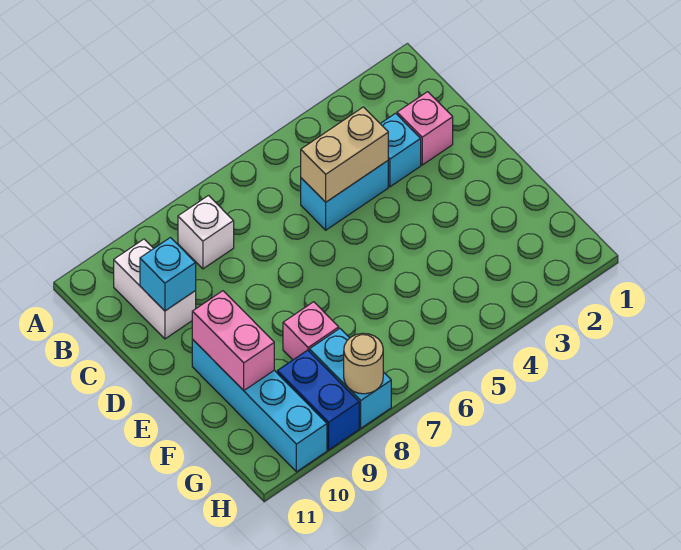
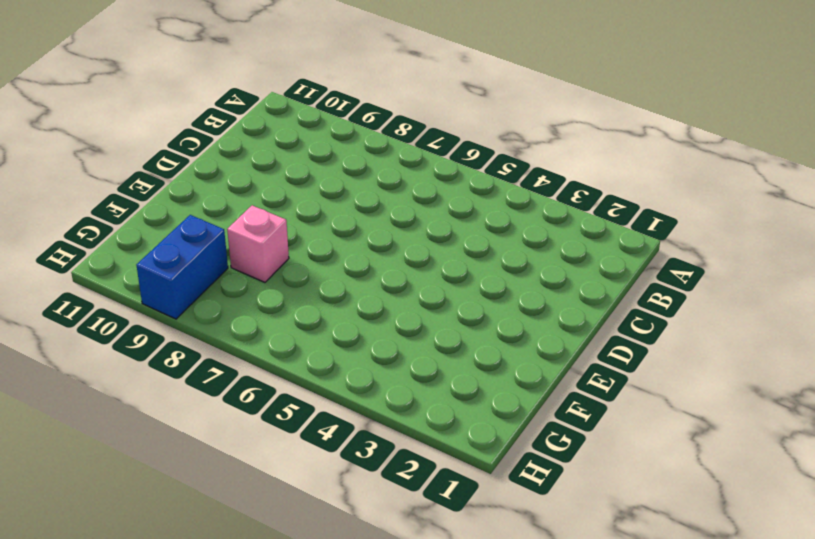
none -> white brick B8 level 1
none -> white brick B10:C10 level 1
none -> pink brick C2 level 1

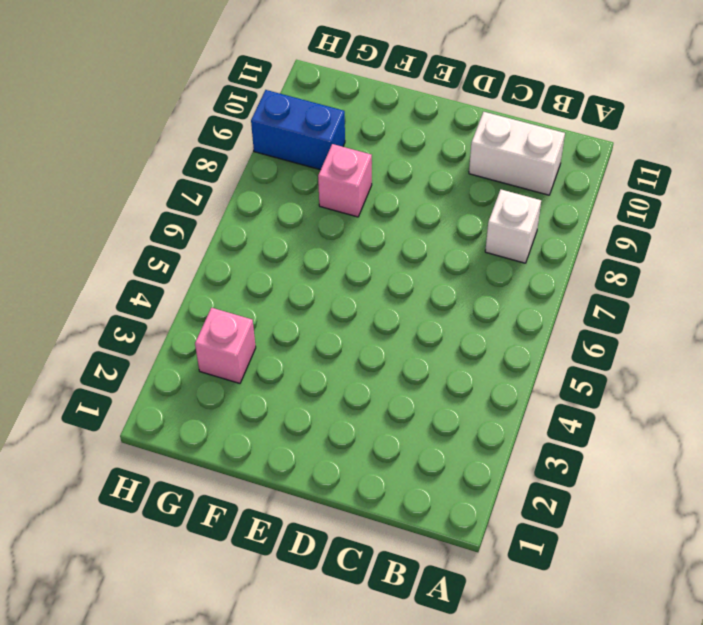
pink brick G3 level 1 -> pink brick C2 level 1
none -> cyan brick C3 level 1
none -> cyan brick C4:C5 level 1
none -> cyan brick E10:H10 level 1

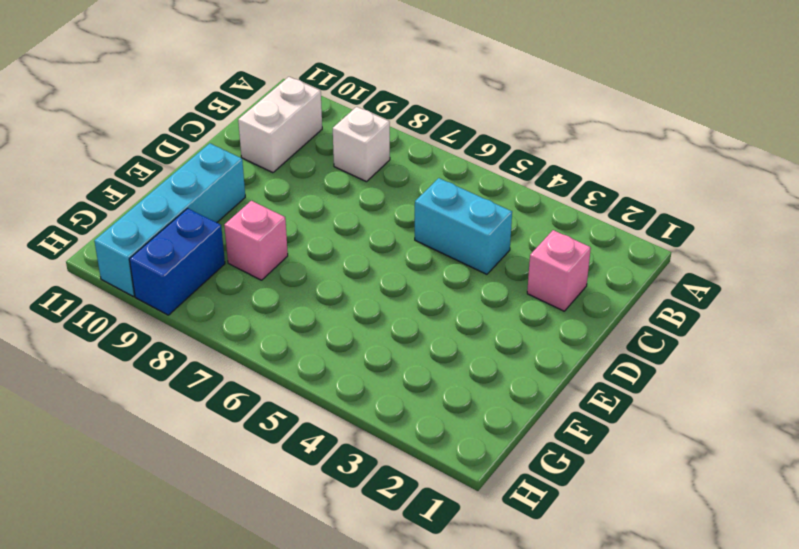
none -> cyan brick C3 level 1
none -> cyan brick G8:H8 level 1
none -> tan brick C4:C5 level 2

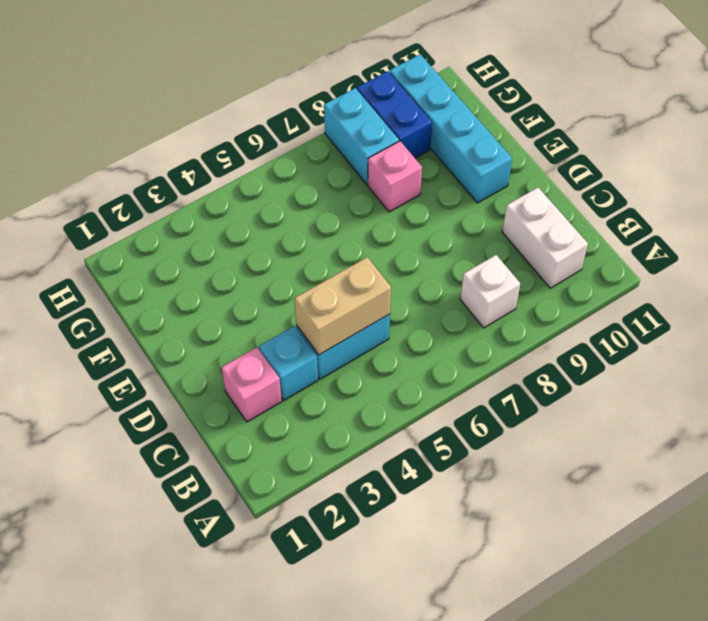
none -> cyan brick C10 level 2
none -> pink brick E10:F10 level 2
none -> tan round brick H8 level 2

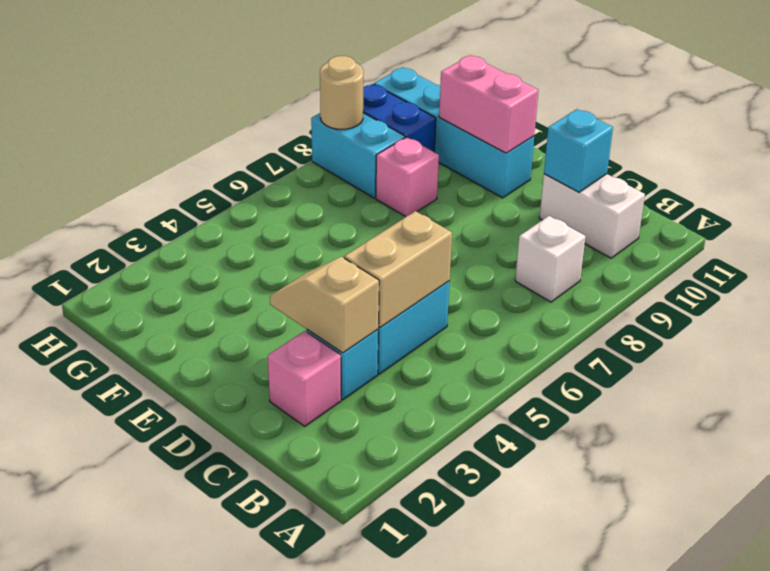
tan slope C3:D3 level 2 top C -> none

